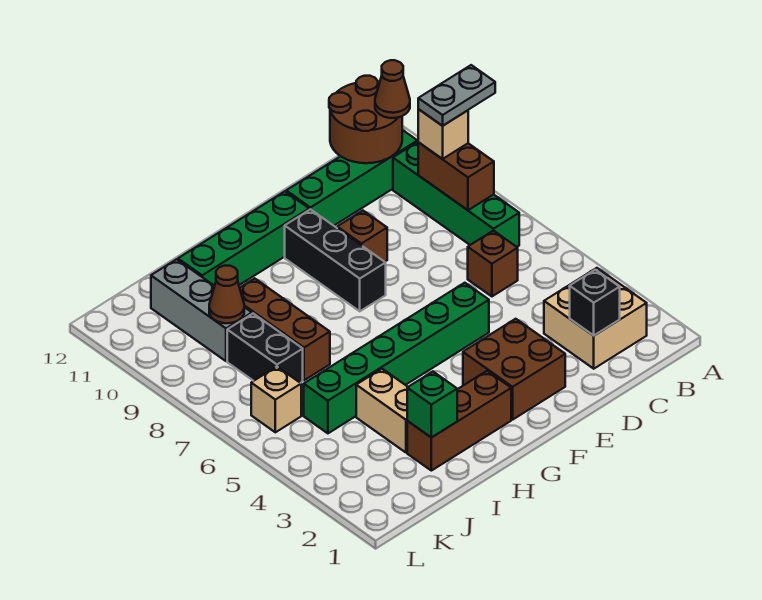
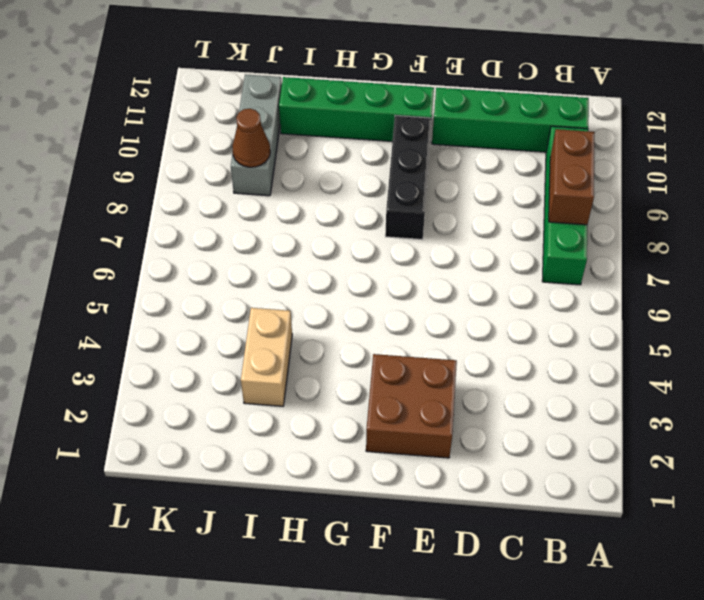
none -> tan brick B2:C3 level 1
none -> brown brick C6 level 1
none -> green brick E5:J5 level 1

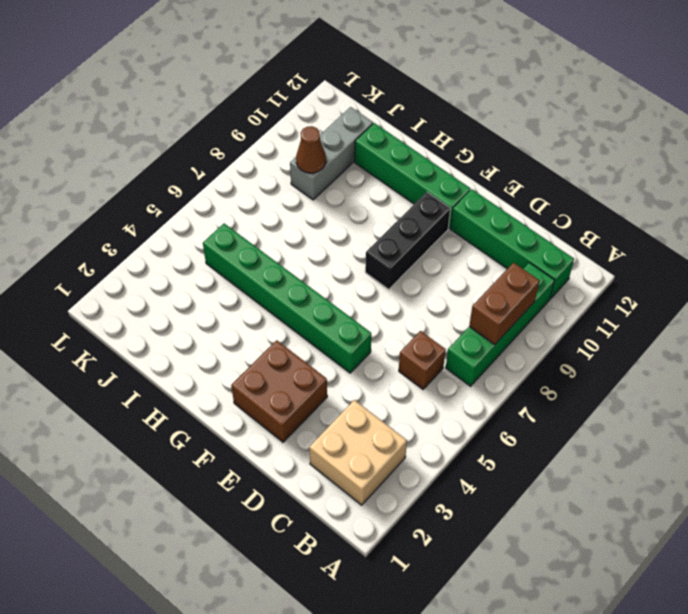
none -> brown brick E9 level 1
none -> brown brick G2:I2 level 1
none -> tan brick I3:I4 level 1

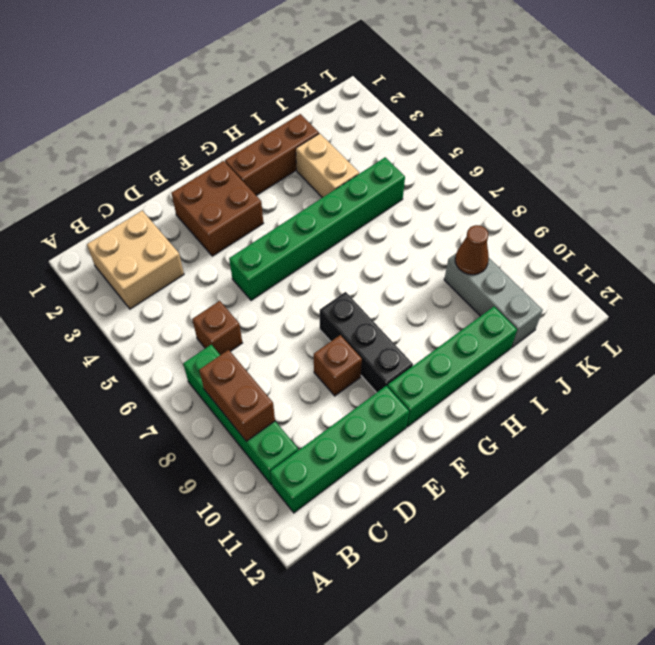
none -> brown brick I7:I9 level 1
none -> black brick J7:J8 level 1
none -> tan brick K6 level 1

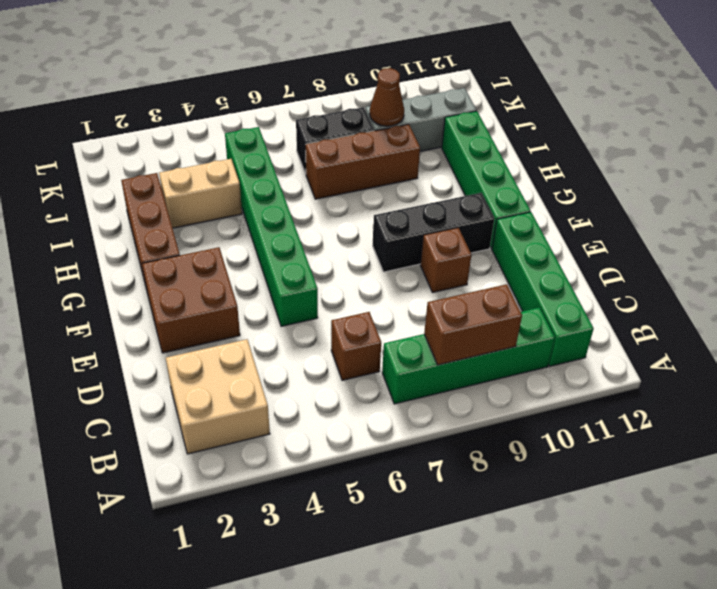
none -> tan brick K6 level 1
none -> brown round brick B11:C12 level 2
none -> black brick C2 level 2

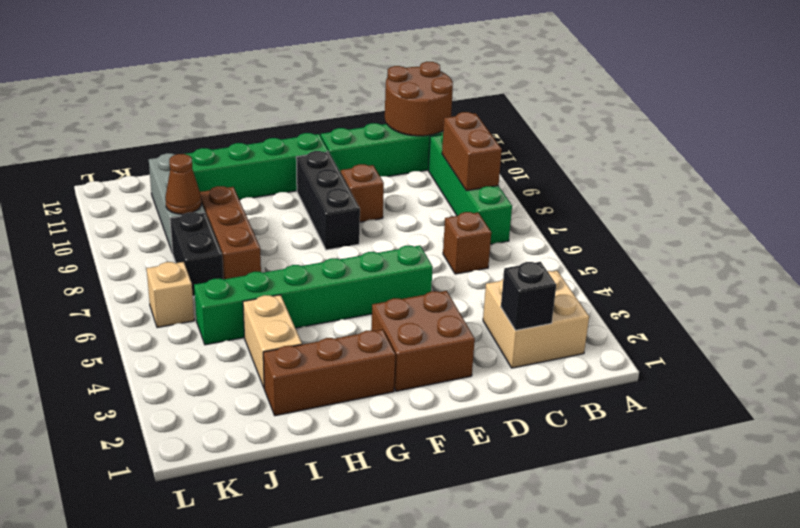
none -> green brick I2 level 2
none -> tan brick B9 level 3
none -> brown cone B11 level 3

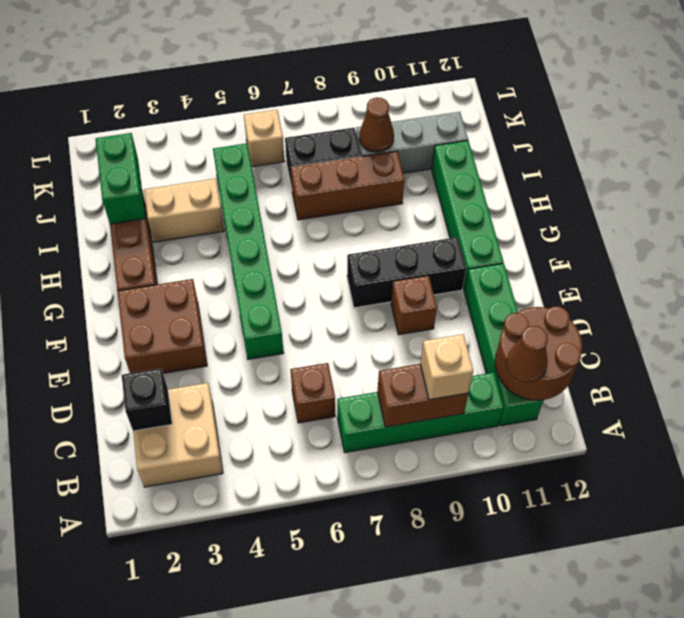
green brick I2:J2 level 2 -> green brick I2 level 2
none -> grey plate A9:B9 level 4

